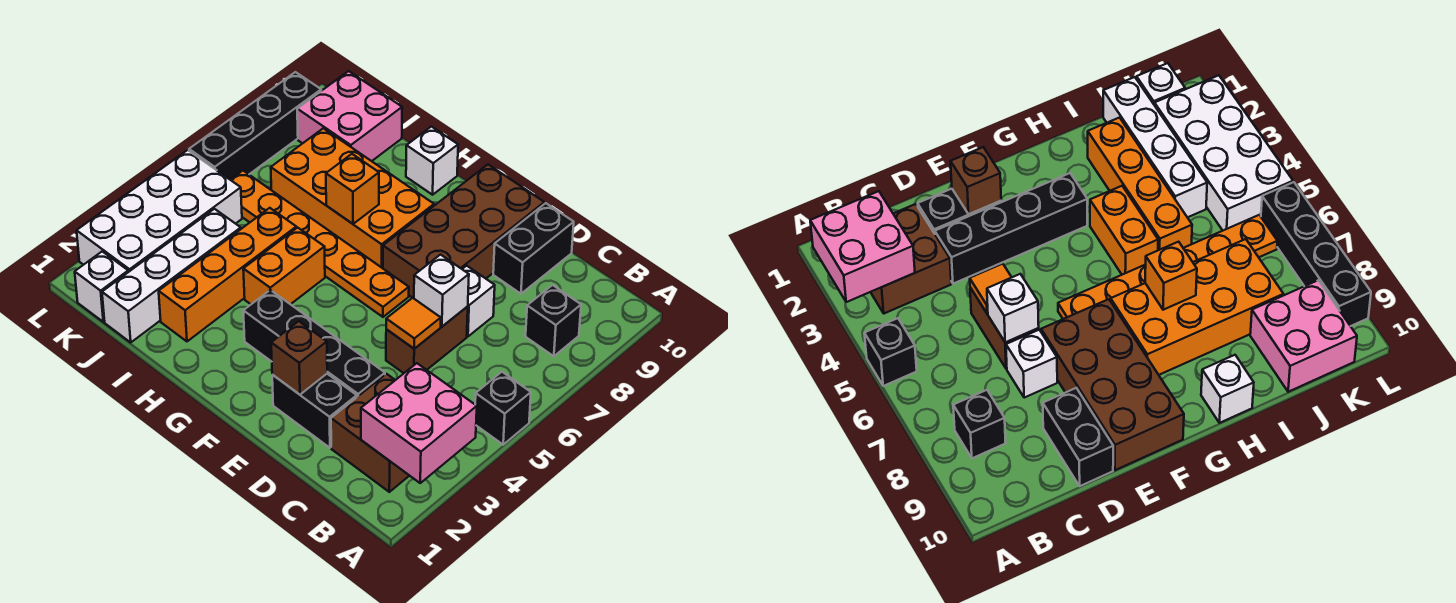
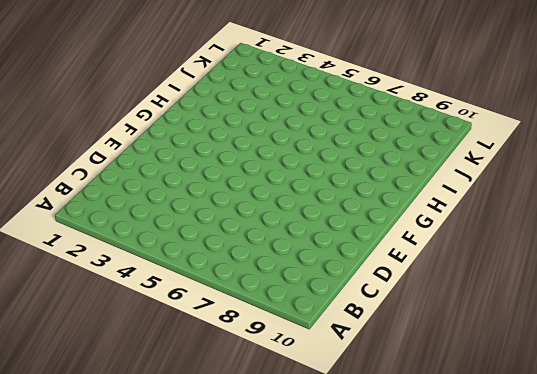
none -> black brick A5 level 1
none -> brown brick B2:C3 level 1
none -> black brick B8 level 1

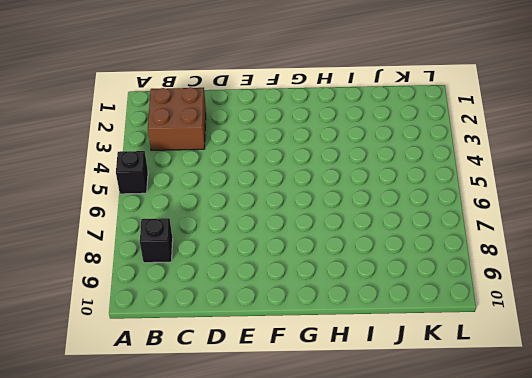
none -> black brick D2:E2 level 1
none -> black brick D3:G3 level 1
none -> brown brick D5:D6 level 1

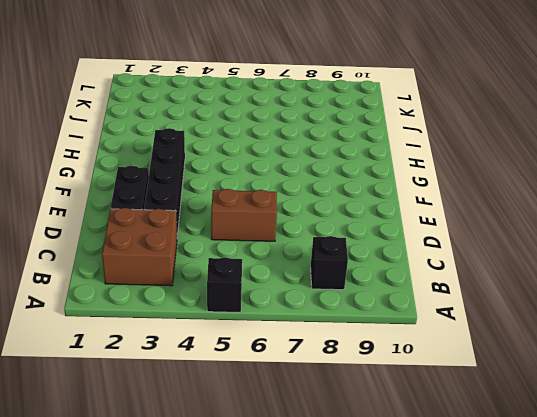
none -> white brick D7 level 1
none -> black brick D9:D10 level 1
none -> brown brick E7:F10 level 1

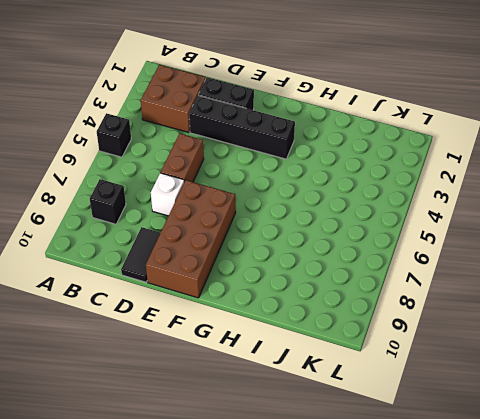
black tile D9:D10 level 1 -> black brick D9:D10 level 1
none -> orange plate F6:K6 level 1
none -> orange brick G7:J8 level 1
none -> orange brick H4:H5 level 1

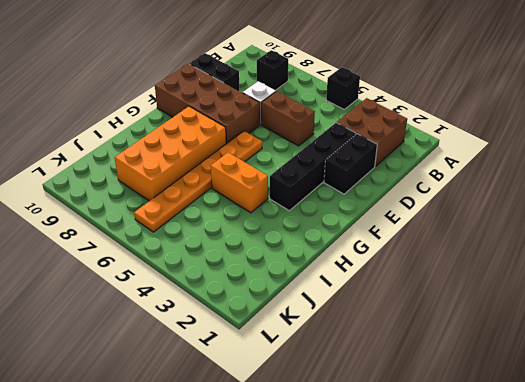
none -> white brick H10 level 1
none -> orange brick I2:I5 level 1
none -> white brick J1:J4 level 1

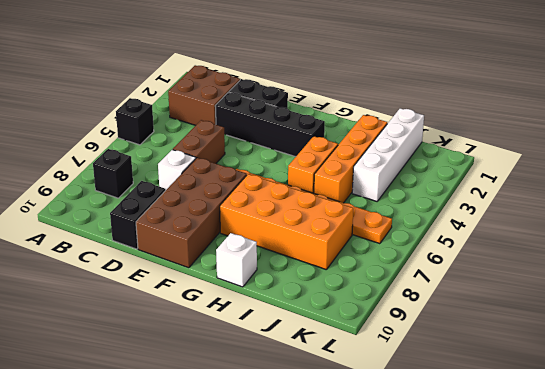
none -> pink brick J9:K10 level 1
none -> white brick K1 level 1
none -> white brick K2:L5 level 1

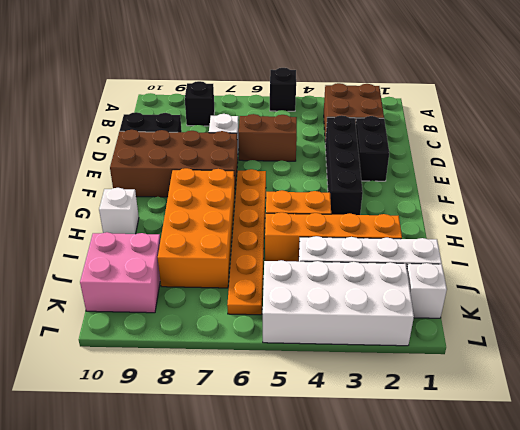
none -> black brick L6:L9 level 1
none -> pink brick A2:B3 level 2
none -> orange tile D5 level 2

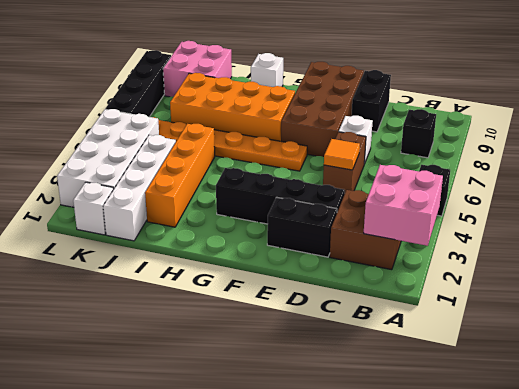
none -> orange brick H4:H5 level 1
none -> white brick D6 level 2
none -> brown brick E2 level 2

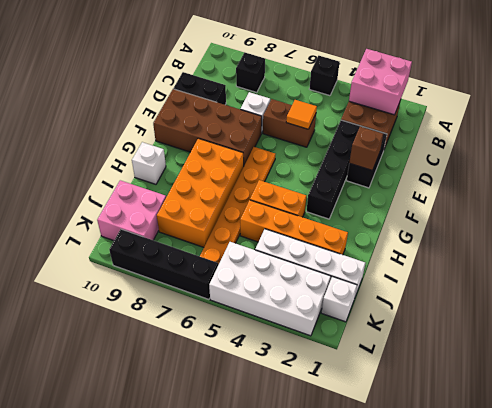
none -> white brick D6 level 2
none -> orange brick H7 level 2

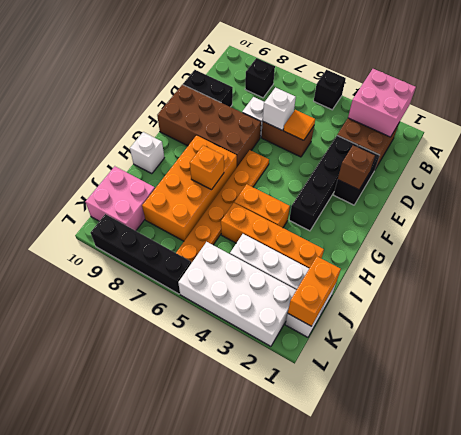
orange brick J1:K1 level 2 -> none

